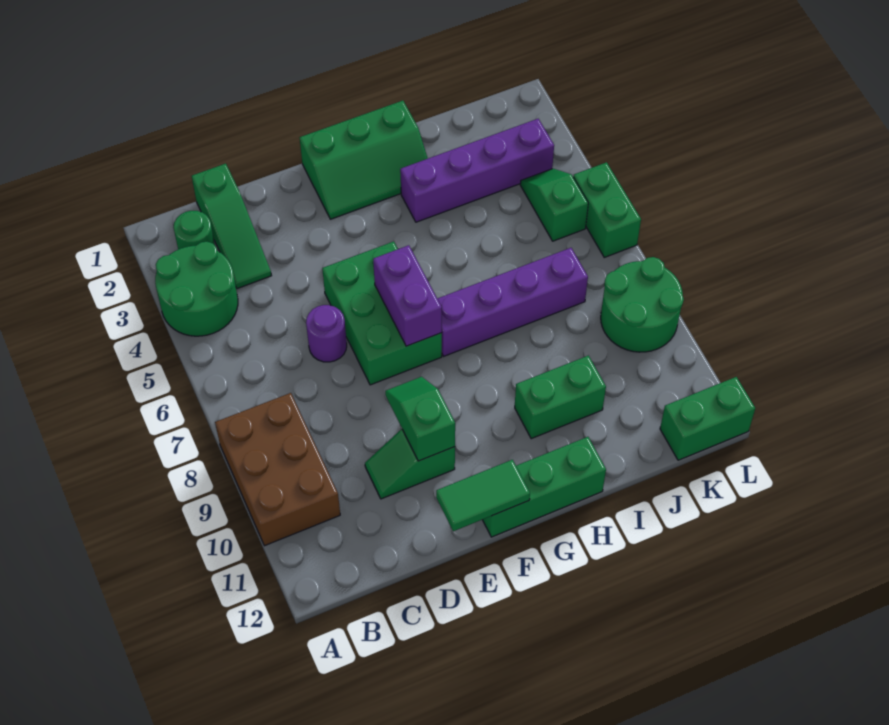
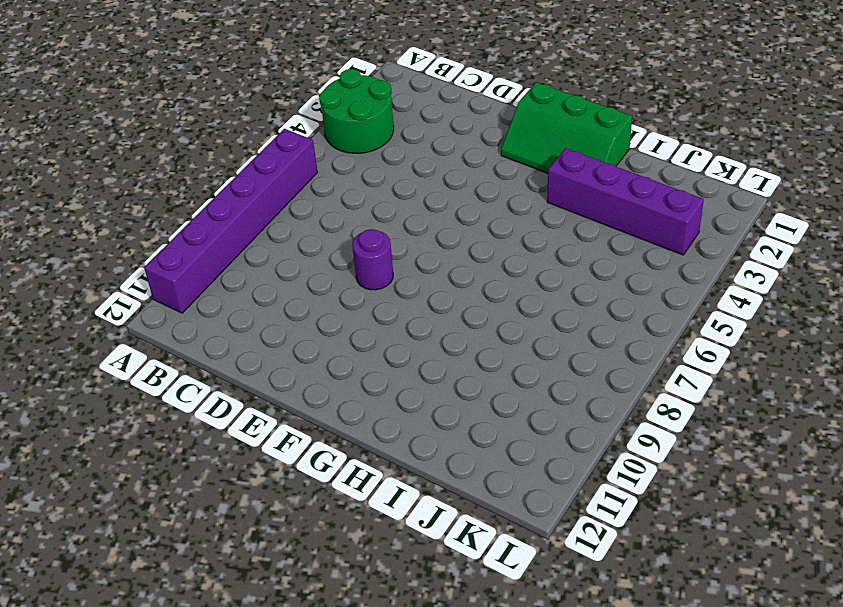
purple brick A6:A11 level 1 -> brown brick A8:B10 level 1
purple round brick E8 level 1 -> purple round brick D6 level 1
none -> green round brick B2 level 1
none -> green slope C1:C3 level 1 top 1
none -> green slope D10:E10 level 1 top E

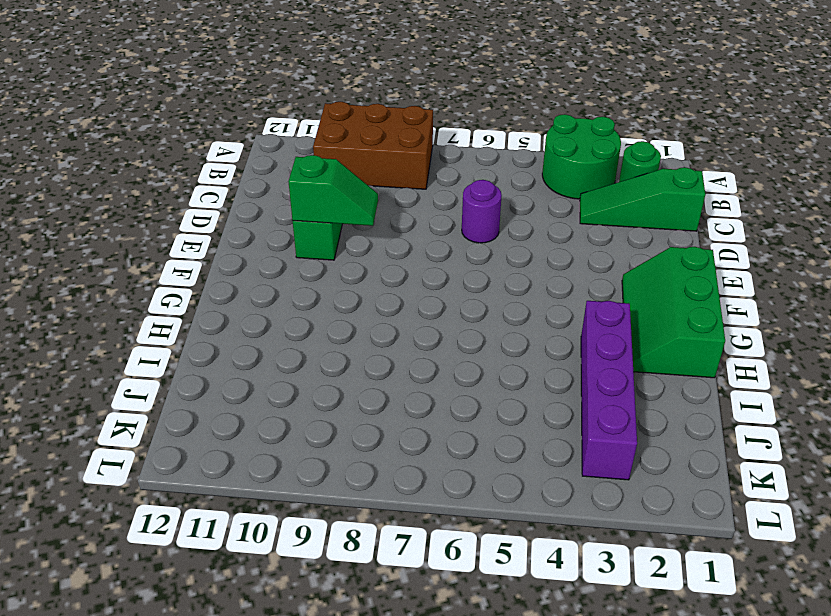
none -> green brick E5:F7 level 1
none -> green brick F12:H12 level 1
none -> purple brick G7:J7 level 1

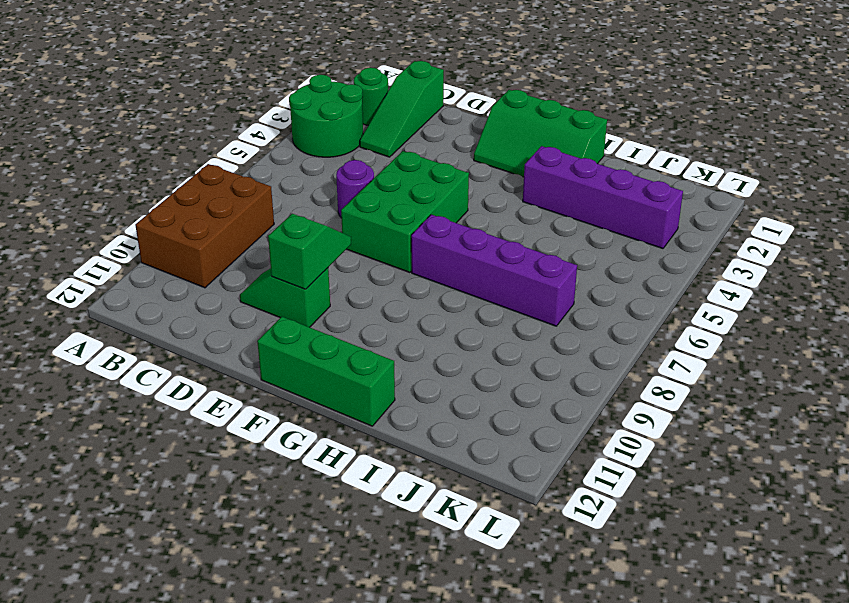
none -> green brick H10:I10 level 1
none -> green slope K4:K5 level 1 top 5
none -> green round brick K8:L9 level 1

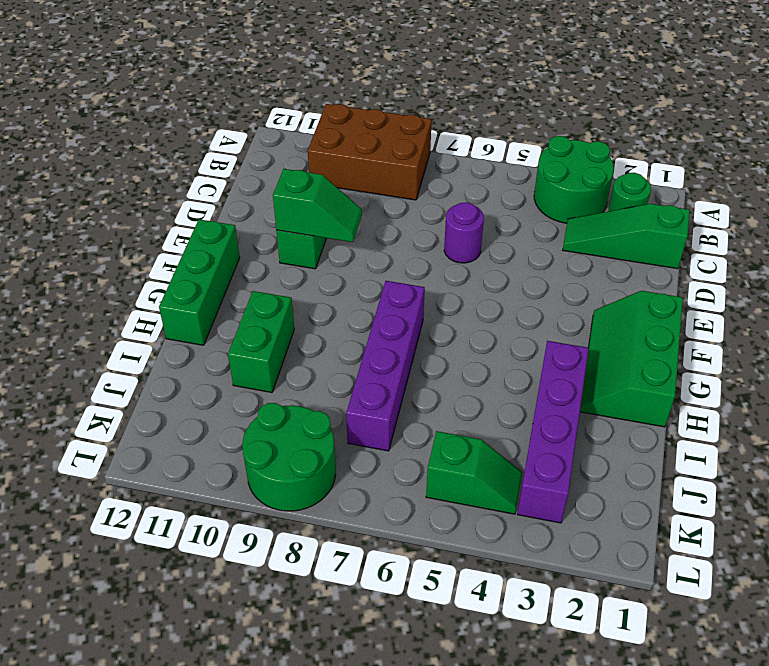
none -> green brick E5:F7 level 1
none -> green brick K12:L12 level 1
none -> green brick L5:L6 level 1

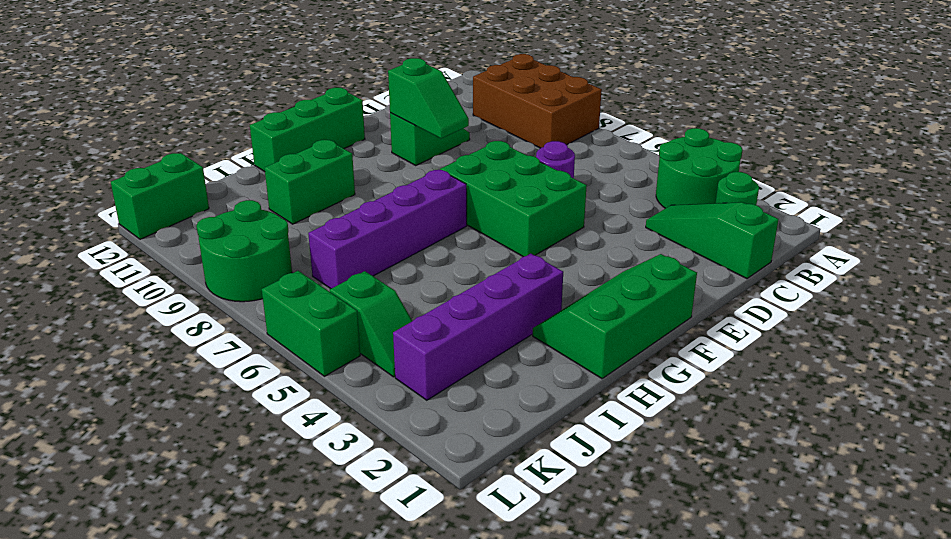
none -> green tile E12:F12 level 2
none -> purple brick F6:F7 level 2

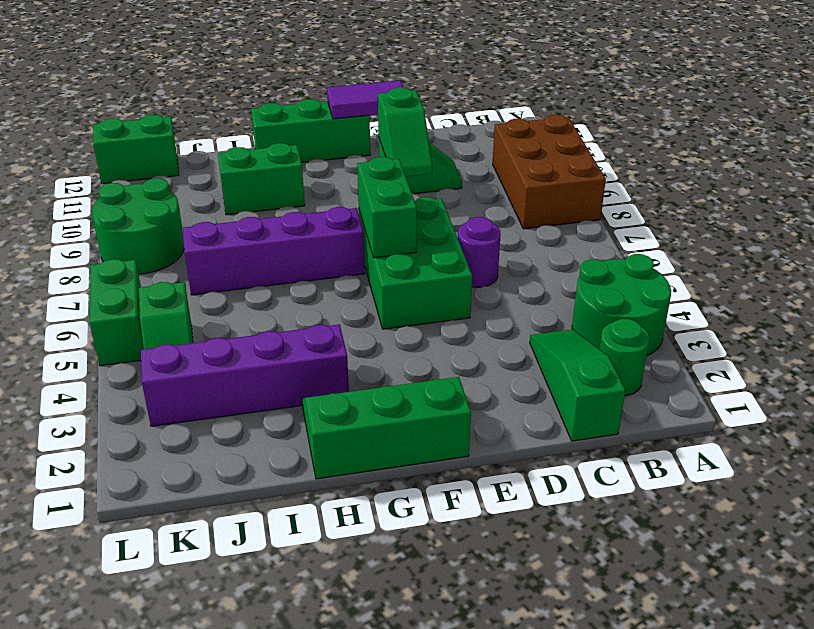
purple tile E12:F12 level 2 -> green tile E12:F12 level 2
green brick F6:F7 level 2 -> purple brick F6:F7 level 2

